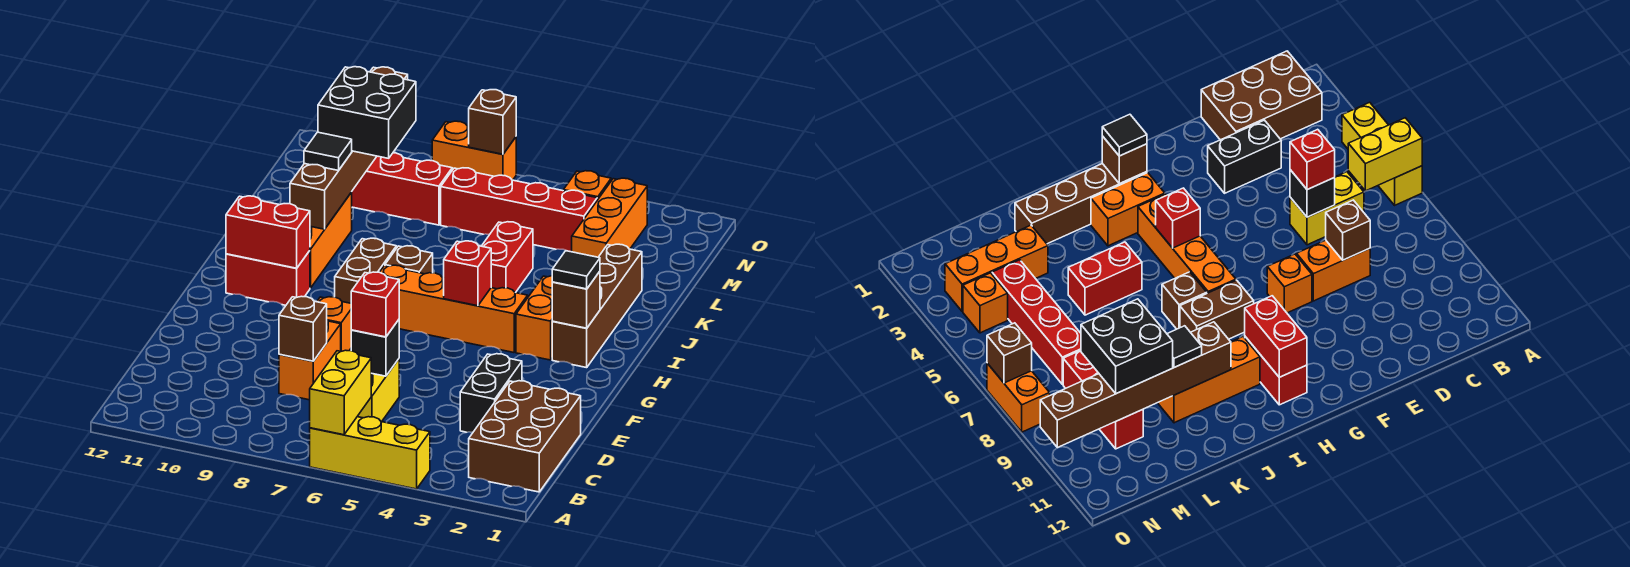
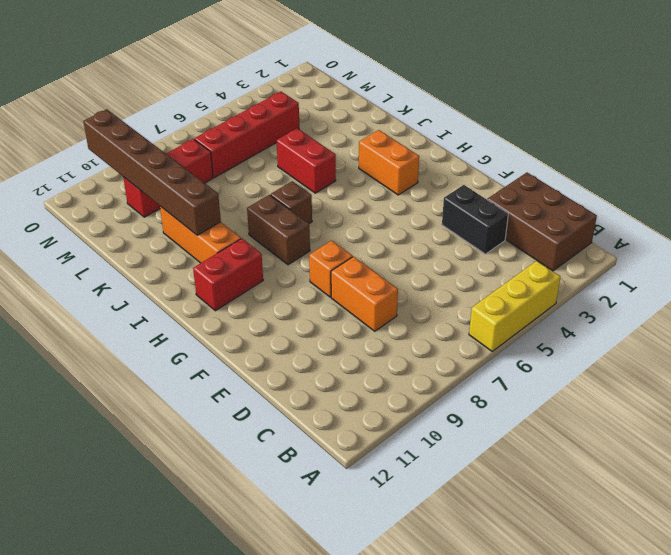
none -> yellow brick C6:D6 level 1
none -> brown brick H2:K2 level 1
none -> orange brick H4:H7 level 1
none -> orange brick L3:N3 level 1

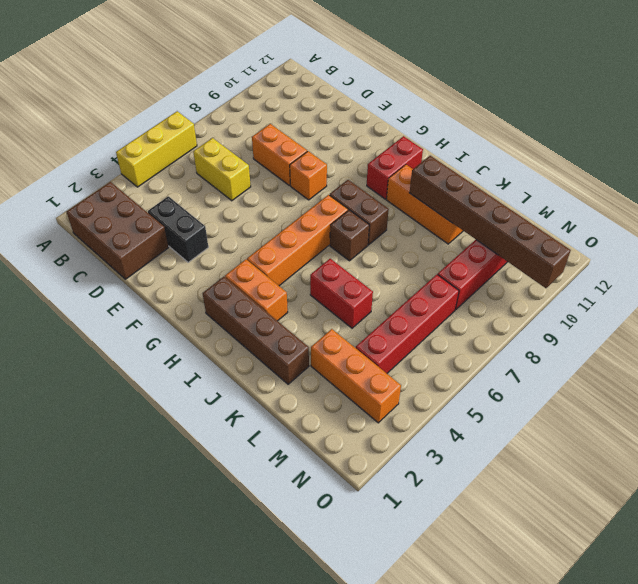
none -> orange brick N4 level 1
none -> orange brick O7:O8 level 1
none -> yellow brick A6:B6 level 2
none -> black brick D6 level 2

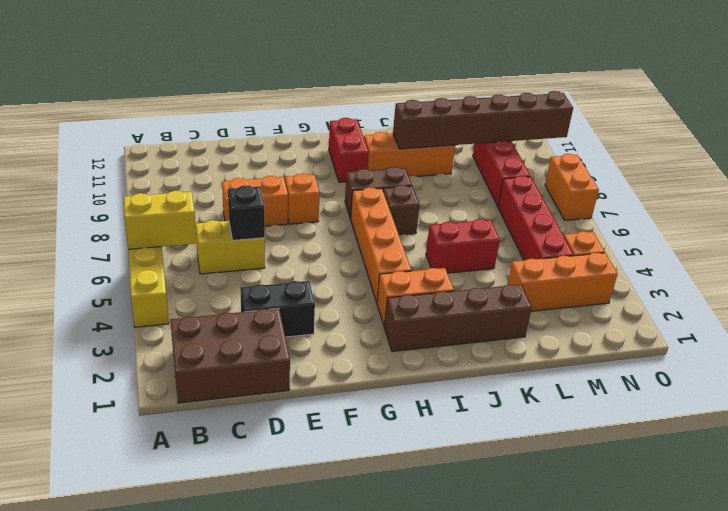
none -> brown brick D8 level 2
none -> brown brick H2 level 2
none -> red brick H5 level 2
none -> red brick H10:H11 level 2

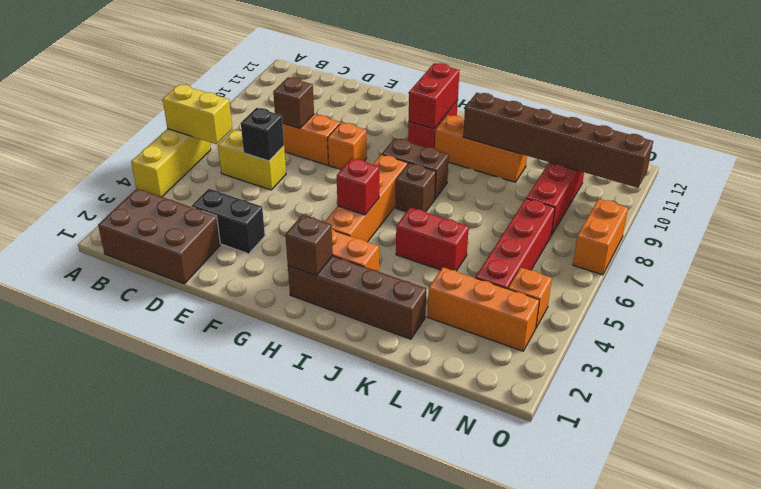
none -> brown brick O7 level 2
none -> red brick D6 level 3
none -> black tile H2 level 3
none -> black tile K10 level 3

